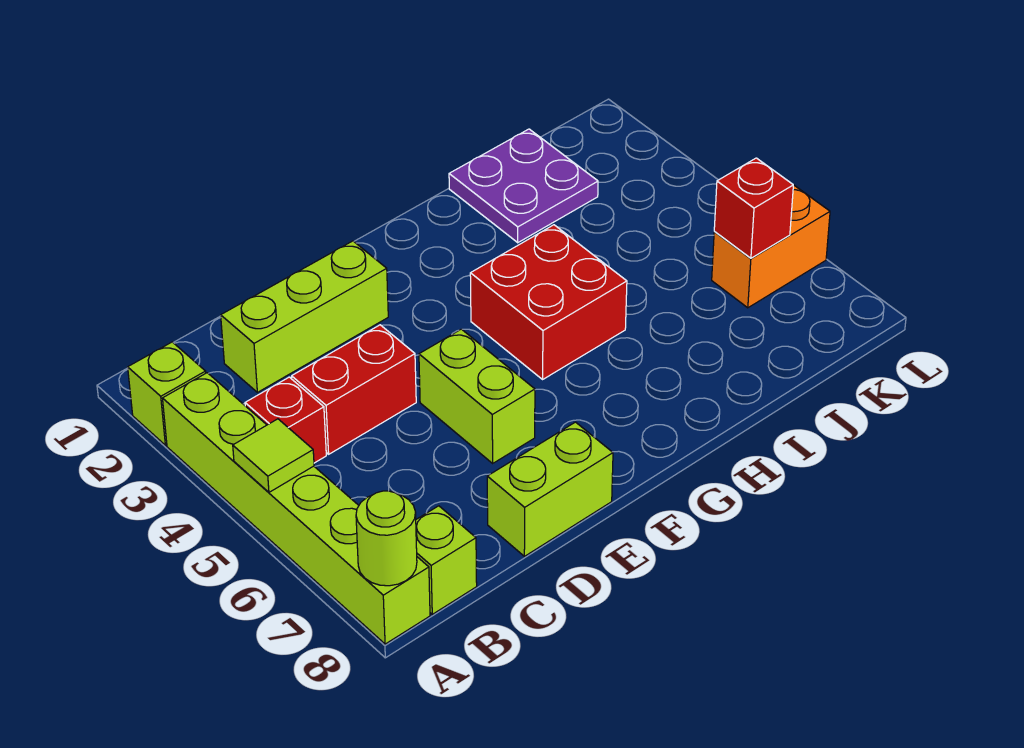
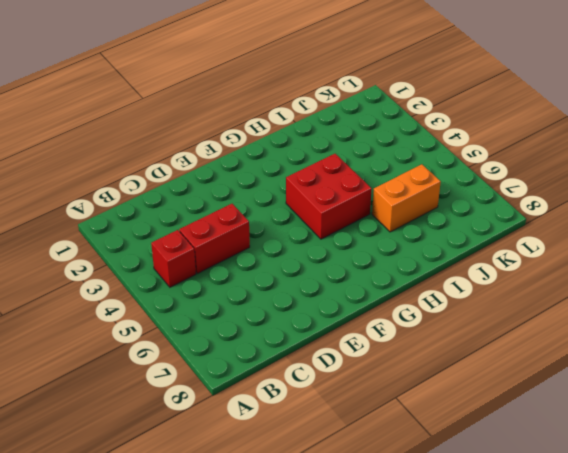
orange brick I6:J6 level 1 -> orange brick K6:L6 level 1
none -> lime brick A2 level 1
none -> lime brick A3:A8 level 1
none -> lime brick B8 level 1

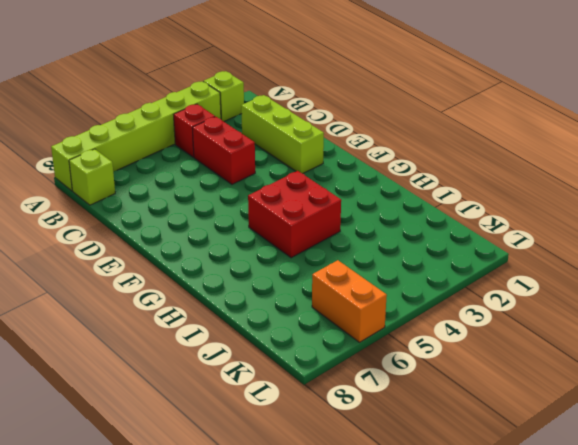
none -> lime brick D8:E8 level 1
none -> lime brick E5:E6 level 1
none -> purple plate I1:J2 level 1

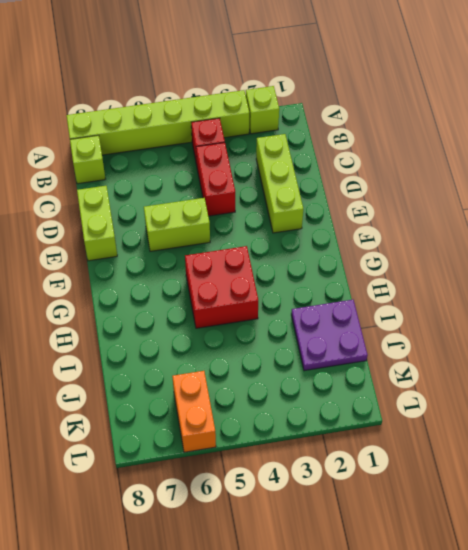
none -> lime tile A5 level 2
none -> lime round brick A8 level 2
none -> red brick K6 level 2

